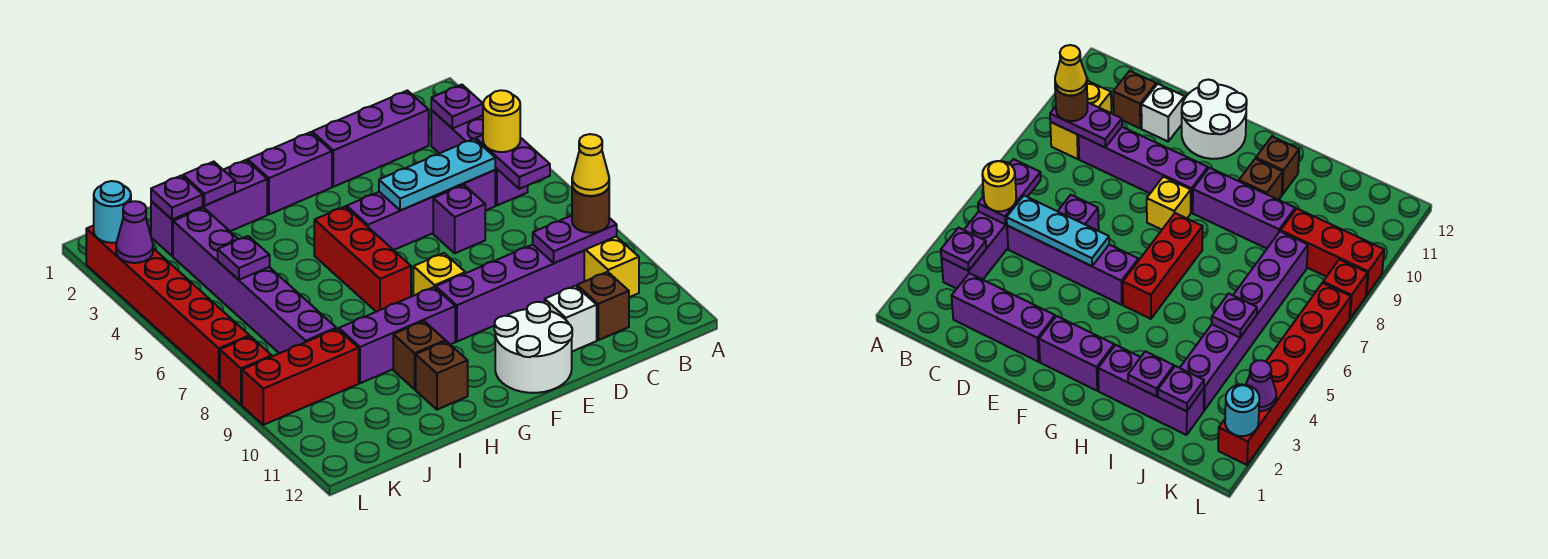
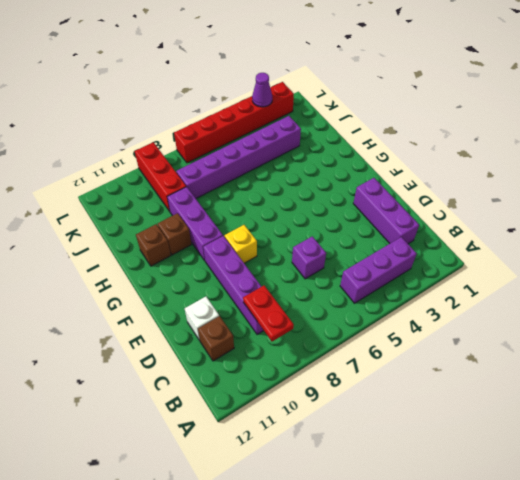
red plate B9:C9 level 2 -> purple plate B9:C9 level 2
none -> yellow brick B9:B10 level 1
none -> purple brick C5:F5 level 1
none -> white round brick E11:F12 level 1
none -> purple brick F2:G2 level 1

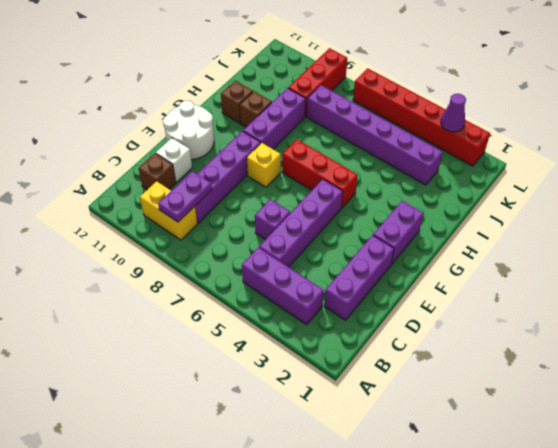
none -> purple brick H2:J2 level 1
none -> red brick L8 level 1
none -> purple plate B3 level 2
none -> purple plate B5:B6 level 2

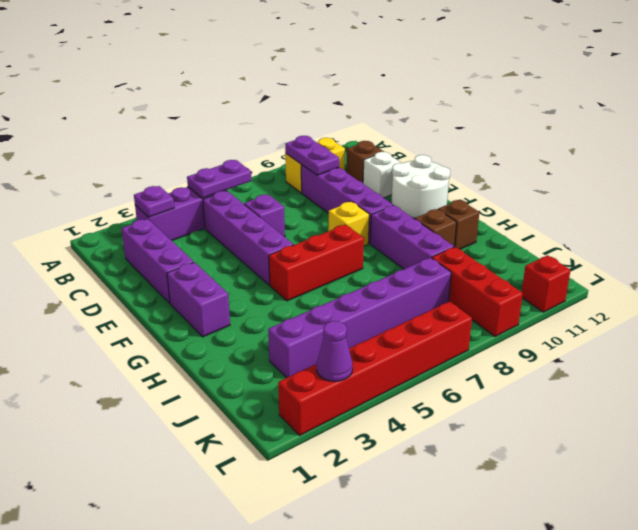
red brick L11 level 1 -> red brick L8 level 1
none -> purple brick H2:J2 level 1
none -> cyan plate C5:E5 level 2
none -> purple plate I2 level 2
none -> purple plate J2 level 2

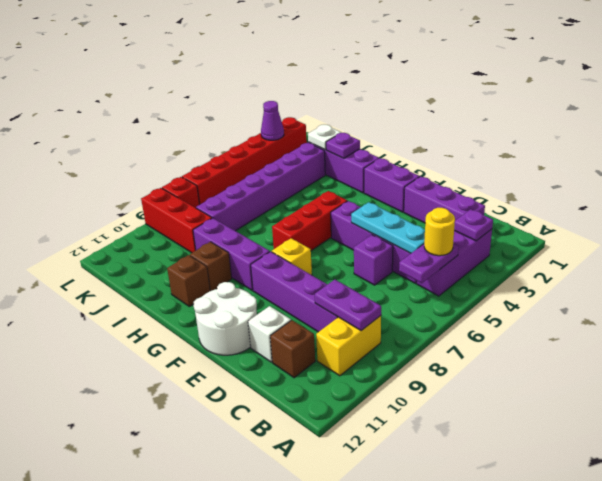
white plate J2 level 2 -> purple plate J2 level 2
none -> purple plate J5 level 2
none -> cyan round brick L2 level 2
none -> brown round brick B9 level 3
none -> yellow cone B9 level 4

